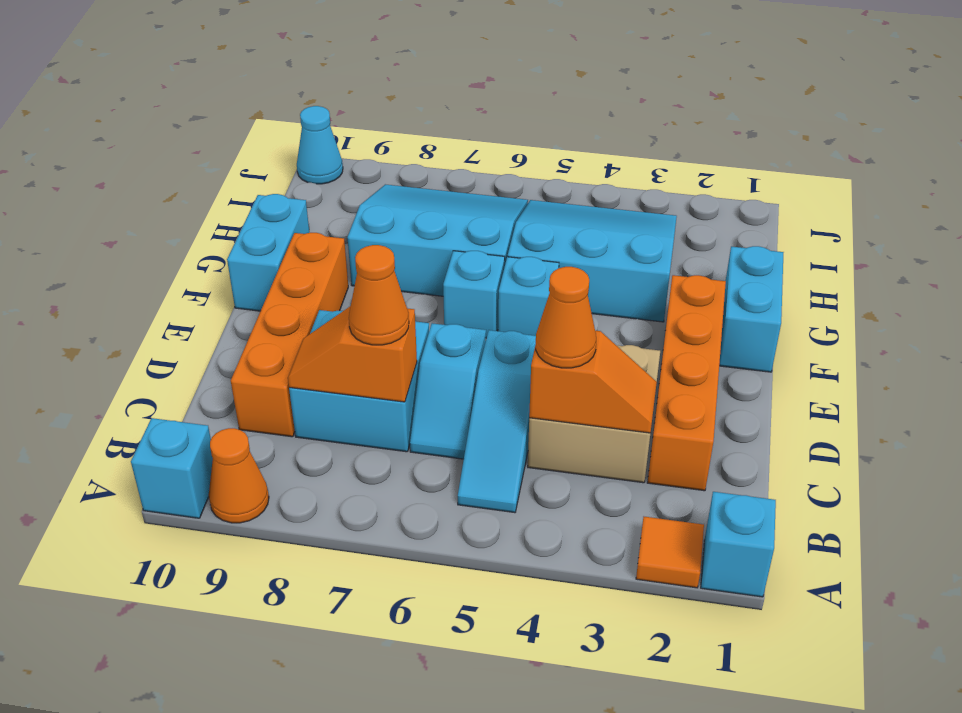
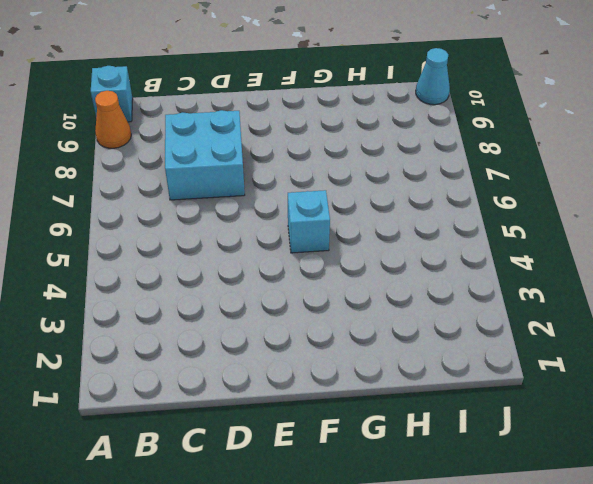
none -> cyan brick A1 level 1
none -> orange tile A2 level 1
none -> cyan slope B5:D5 level 1 top D

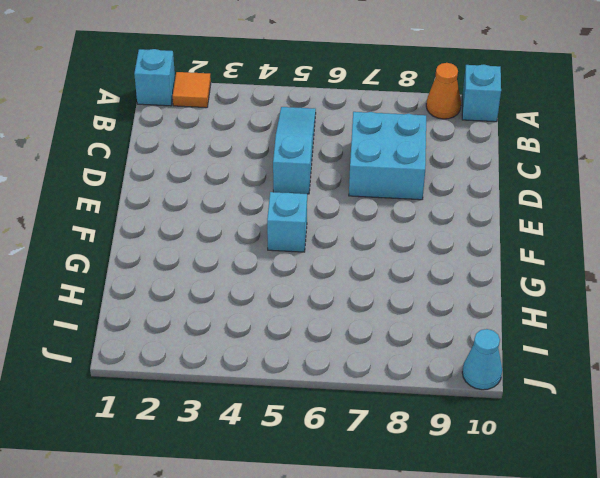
none -> orange brick C2:F2 level 1
none -> tan brick C3:D4 level 1
none -> cyan slope C6:D6 level 1 top D

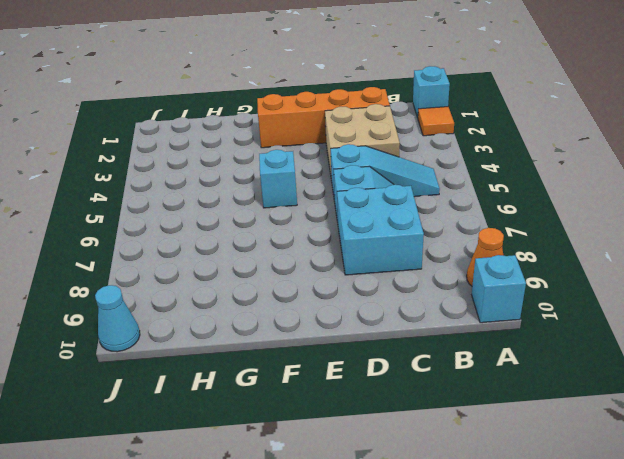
none -> orange brick C9:F9 level 1
none -> cyan brick F1:G1 level 1
none -> cyan brick F6 level 1

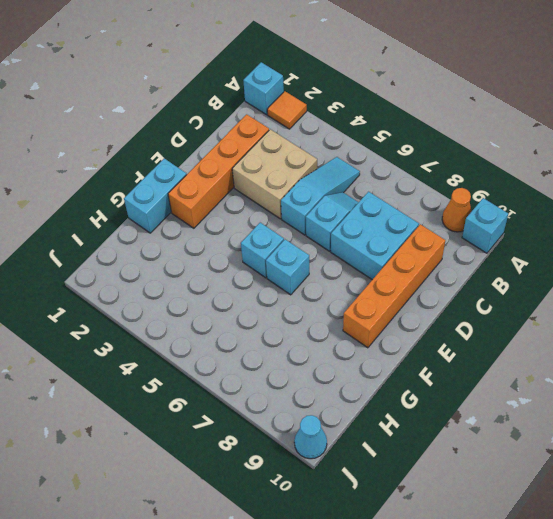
none -> cyan brick F10:G10 level 1
none -> cyan slope G3:I5 level 1 top G
none -> cyan slope G6:I8 level 1 top G

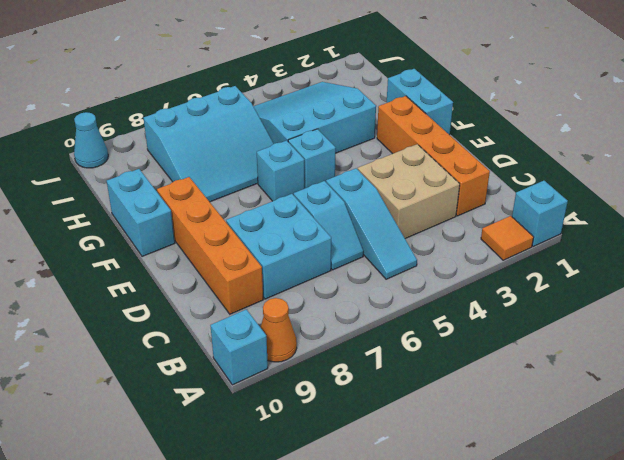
cyan slope G6:I8 level 1 top I -> cyan slope G6:I8 level 1 top G
none -> orange slope C3:C4 level 2 top 4
none -> orange slope C7:C8 level 2 top 7
none -> orange cone C4 level 3

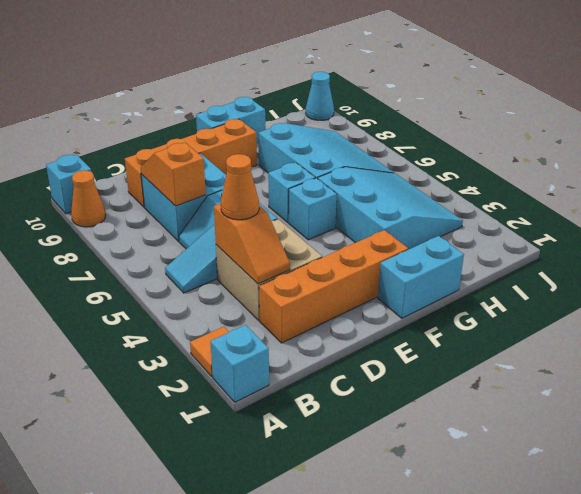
none -> orange cone C7 level 3

